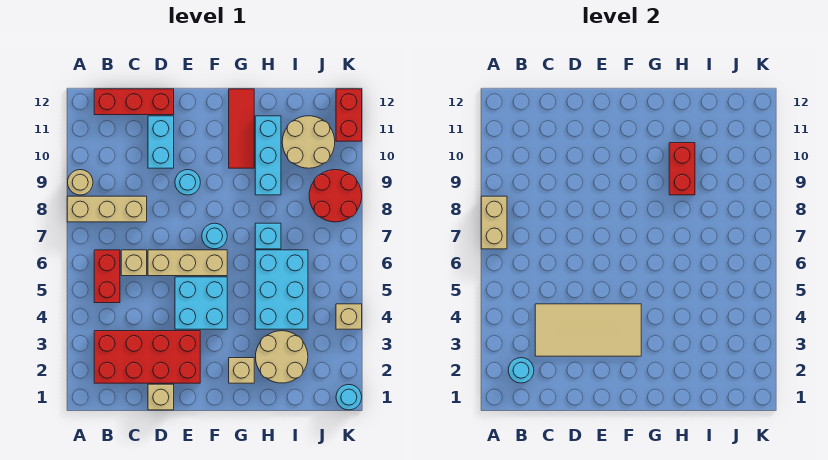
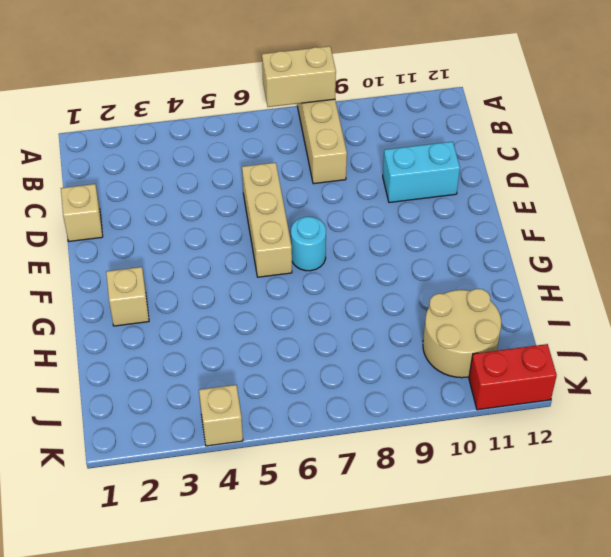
none -> tan round brick A9 level 1
none -> red brick B2:E3 level 1
none -> red brick B5:B6 level 1

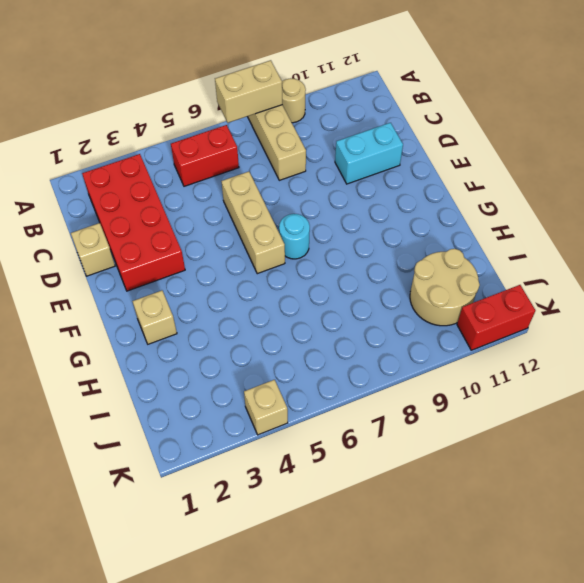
none -> red brick B12:D12 level 1
none -> tan brick C6 level 1
none -> cyan brick E4:F5 level 1

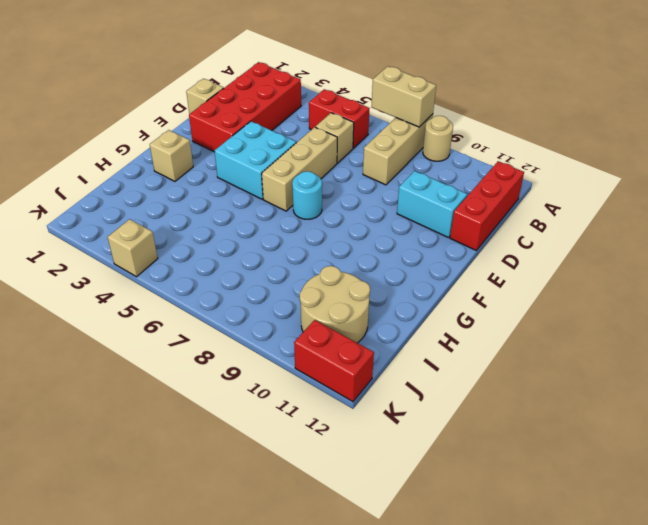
none -> cyan round brick E9 level 1
none -> red tile G10:G12 level 1
none -> tan round brick H2:I3 level 1

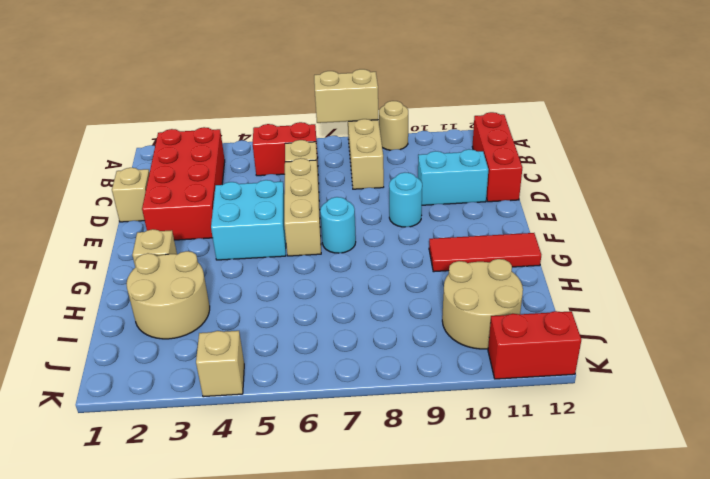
none -> cyan brick H4:I6 level 1
none -> cyan brick H7 level 1
none -> cyan brick H9:H11 level 1

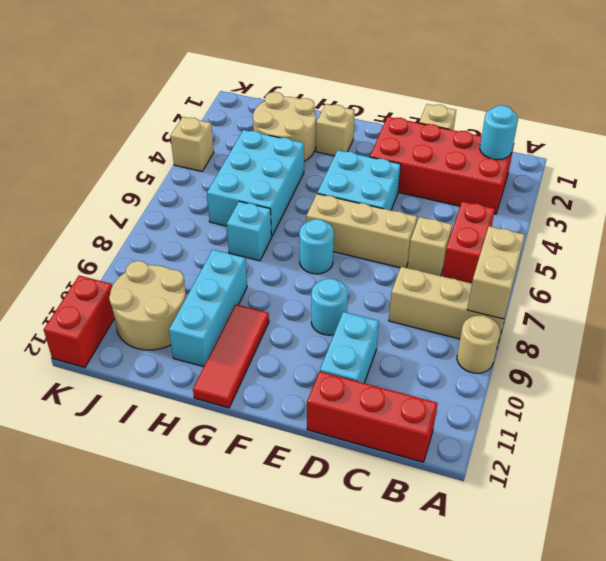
none -> red round brick J8:K9 level 1
none -> cyan round brick K1 level 1
none -> tan tile C3:F4 level 2

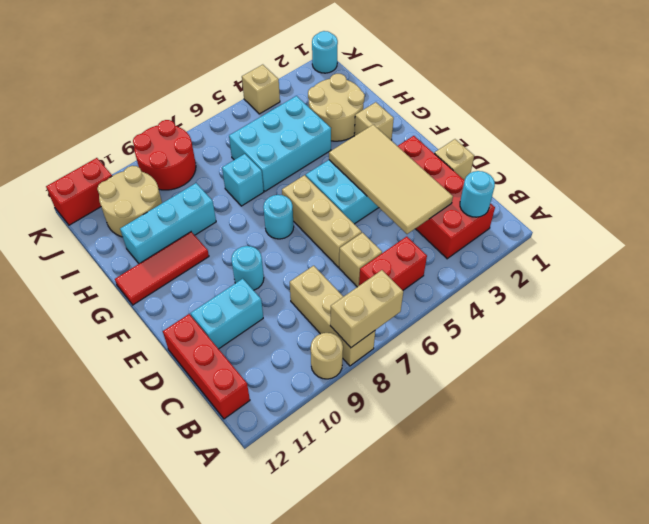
none -> red brick H9:H10 level 2

